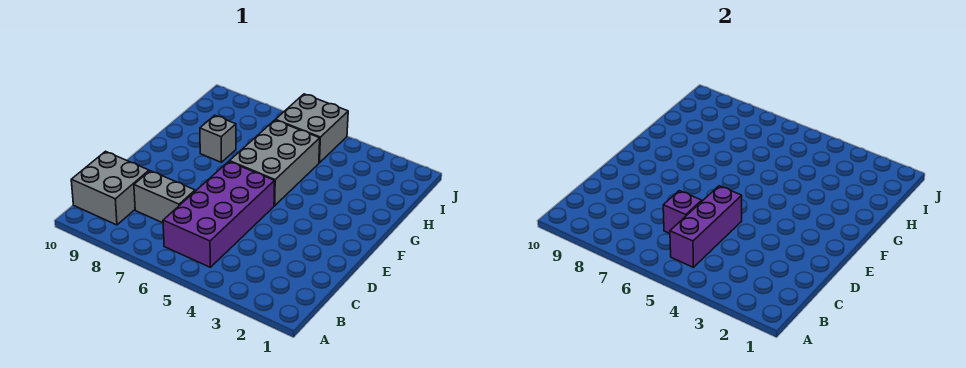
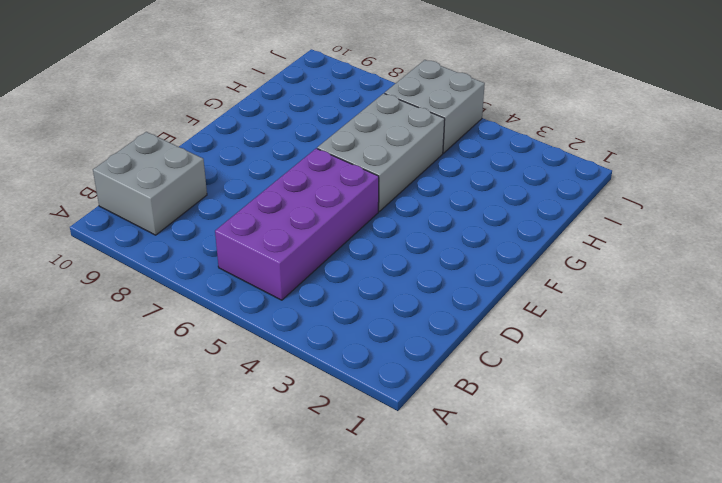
none -> grey brick C7:C8 level 1
none -> grey brick G8 level 1

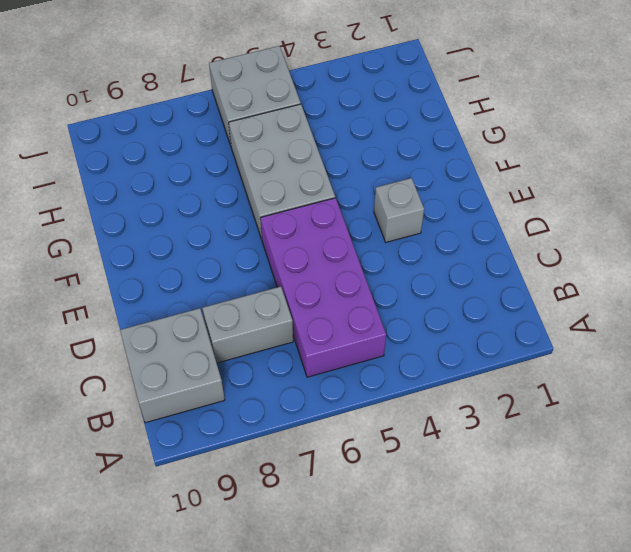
grey brick E3 level 1 -> grey brick G8 level 1
none -> purple brick B5:D5 level 2
none -> purple brick C6 level 2

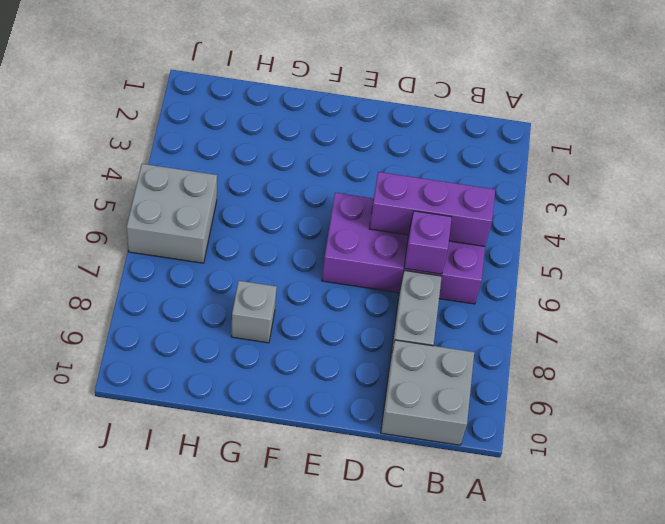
none -> grey brick F5:H6 level 1

